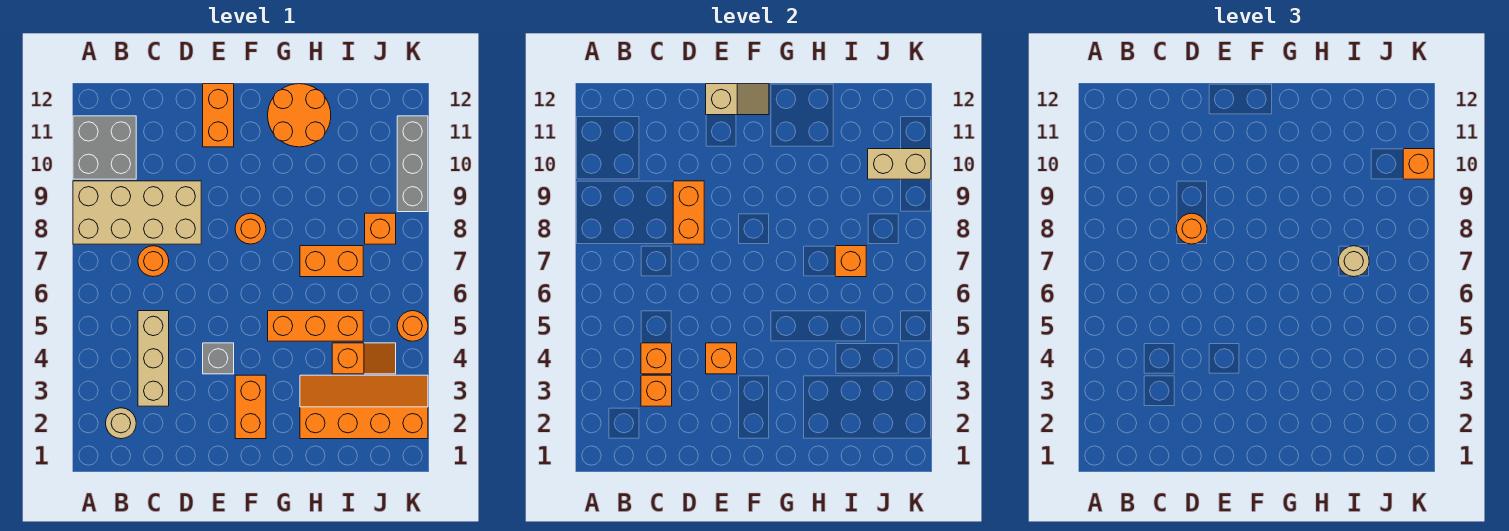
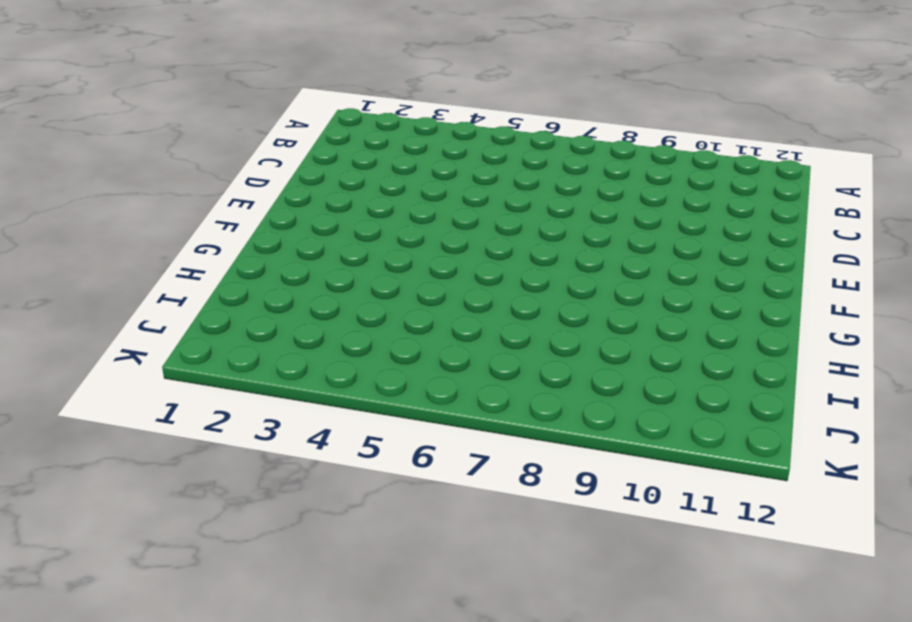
none -> tan brick A8:D9 level 1
none -> grey brick A10:B11 level 1
none -> tan round brick B2 level 1

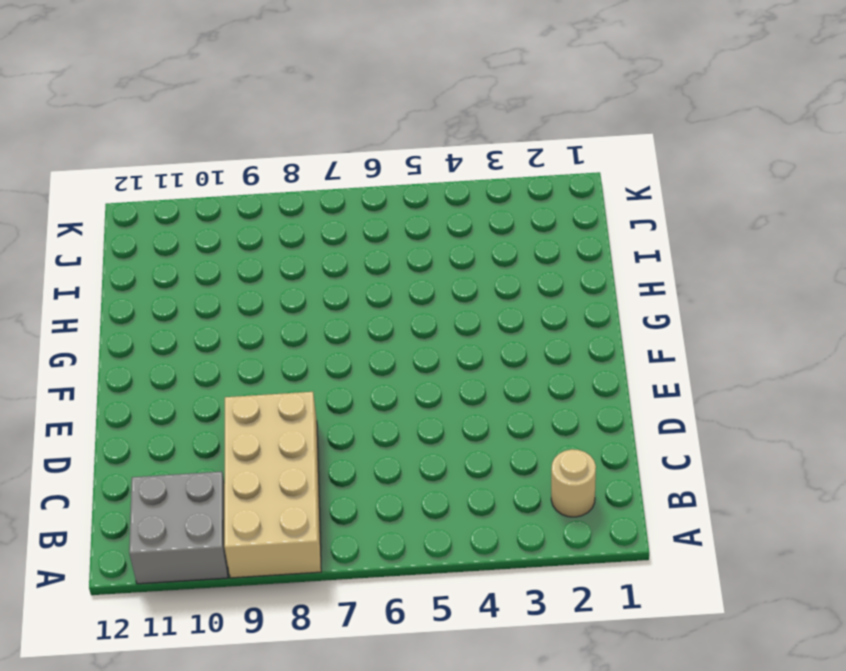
none -> tan brick C3:C5 level 1
none -> orange round brick C7 level 1
none -> grey brick E4 level 1

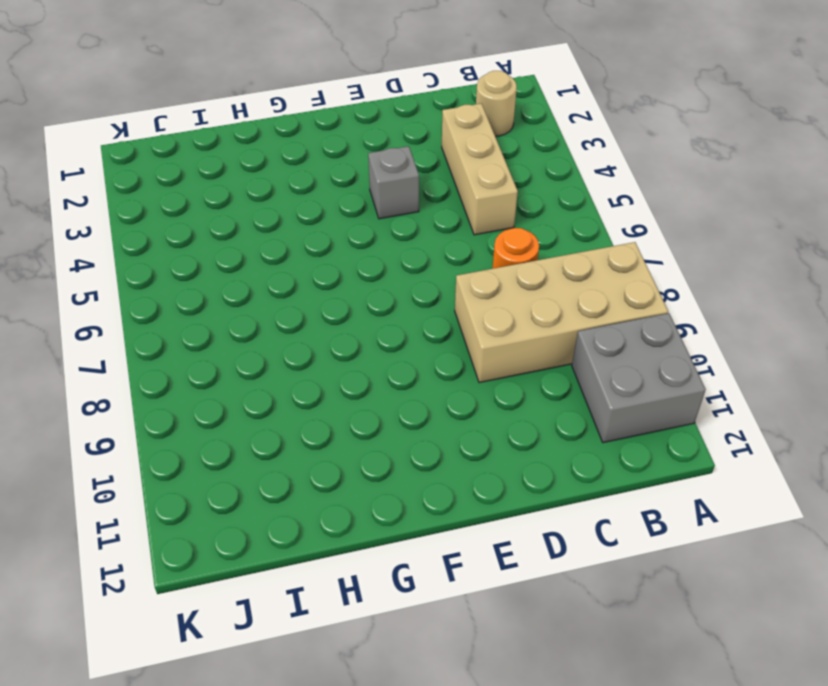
none -> orange brick E11:E12 level 1
none -> orange brick F2:F3 level 1
none -> orange round brick F8 level 1

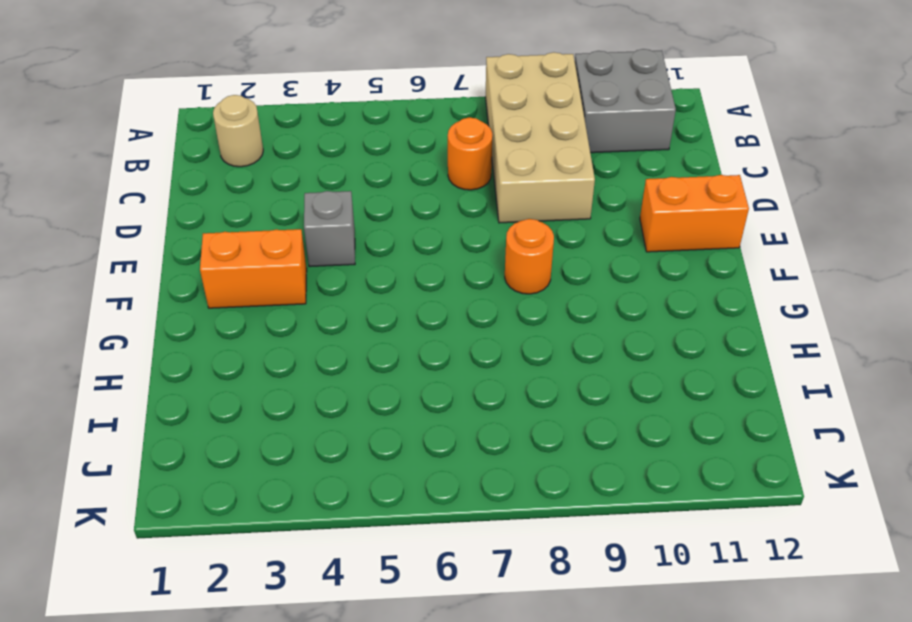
none -> tan brick C3:C5 level 1
none -> orange brick G5:I5 level 1
none -> orange round brick G11:H12 level 1

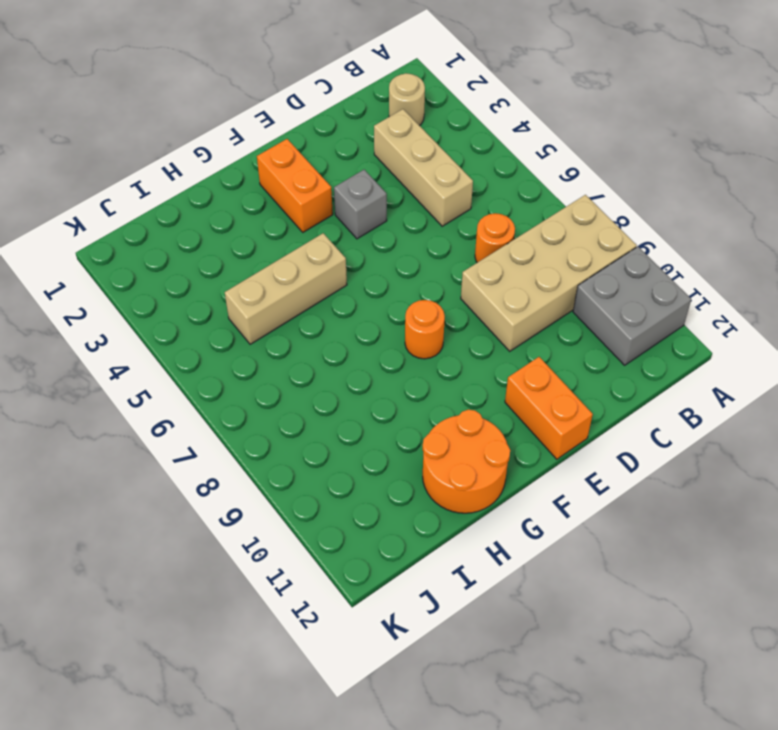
tan brick G5:I5 level 1 -> orange brick G5:I5 level 1
none -> orange slope H2:K3 level 1 top 2
none -> orange brick H7:I7 level 1
none -> orange slope I4:J4 level 1 top I

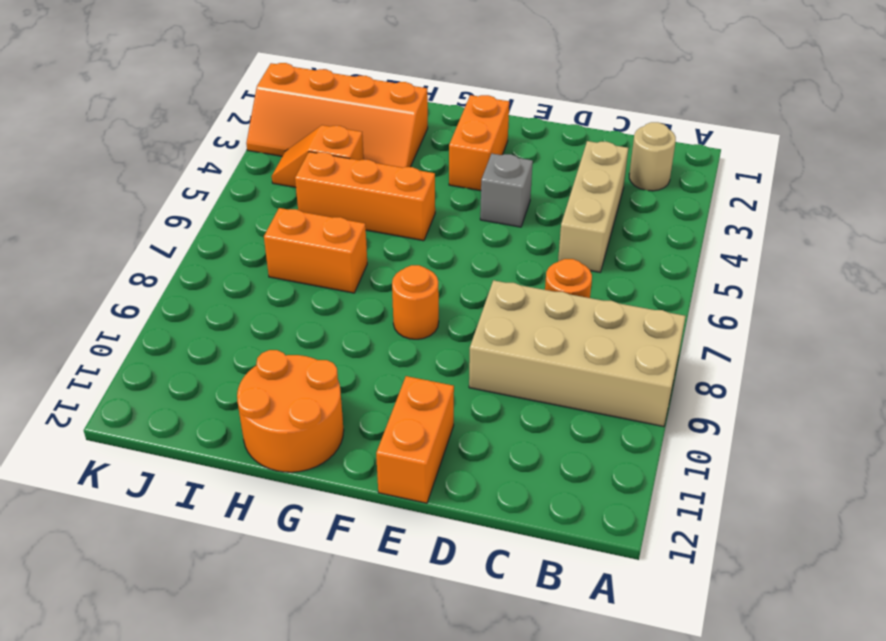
none -> grey brick A10:B11 level 1
none -> orange brick J8 level 1
none -> orange round brick K5 level 1

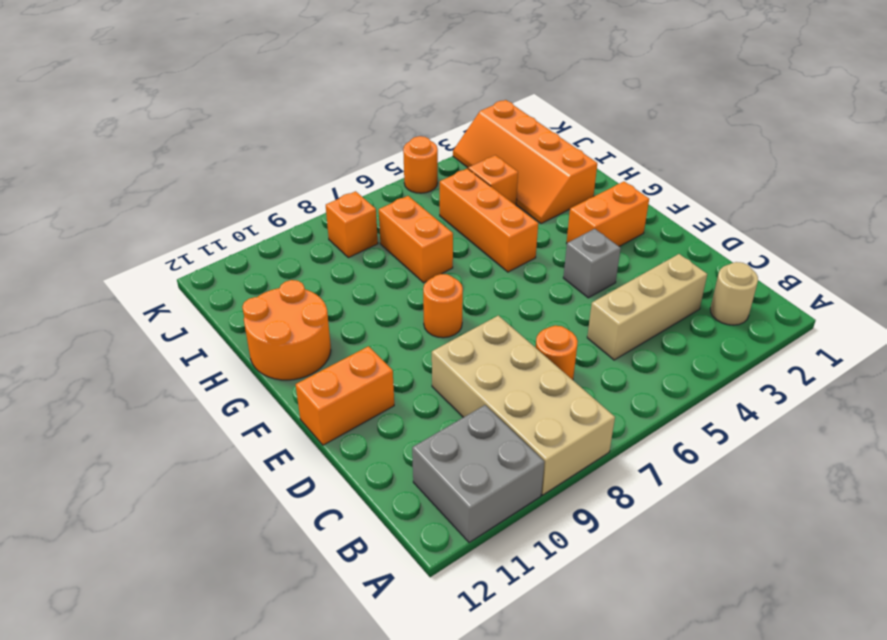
none -> grey brick K9:K11 level 1
none -> orange brick C3 level 2
none -> orange brick C4 level 2

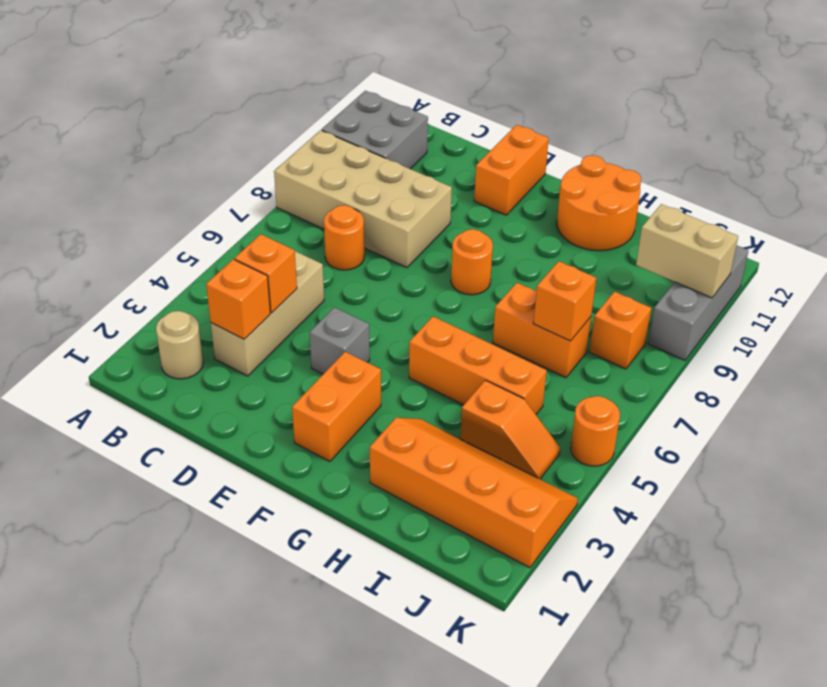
none -> orange brick D8:D9 level 2
none -> orange brick E4 level 2
none -> tan slope E12:F12 level 2 top E

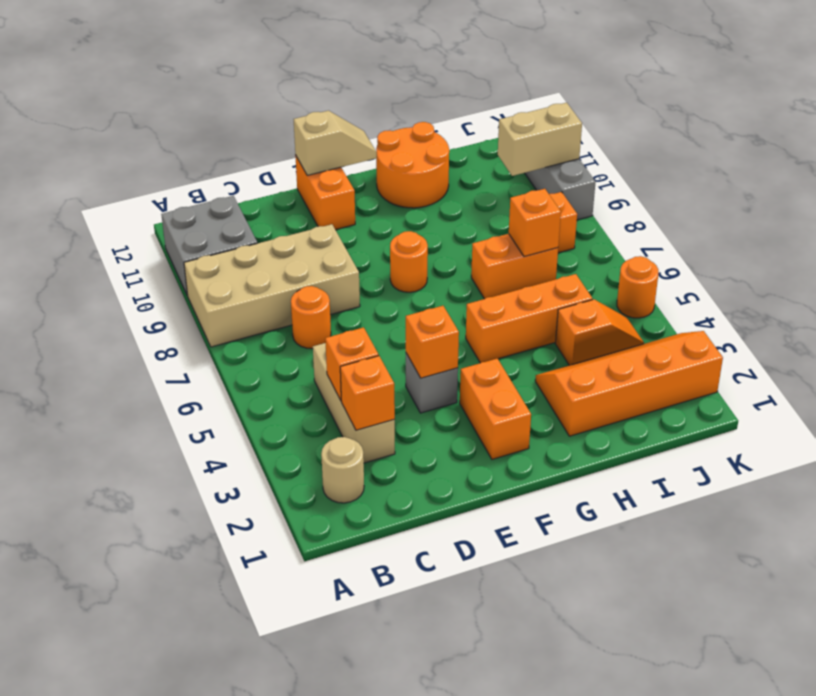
none -> orange brick D8:D9 level 2
none -> orange round brick D8 level 3
none -> tan round brick I7 level 3

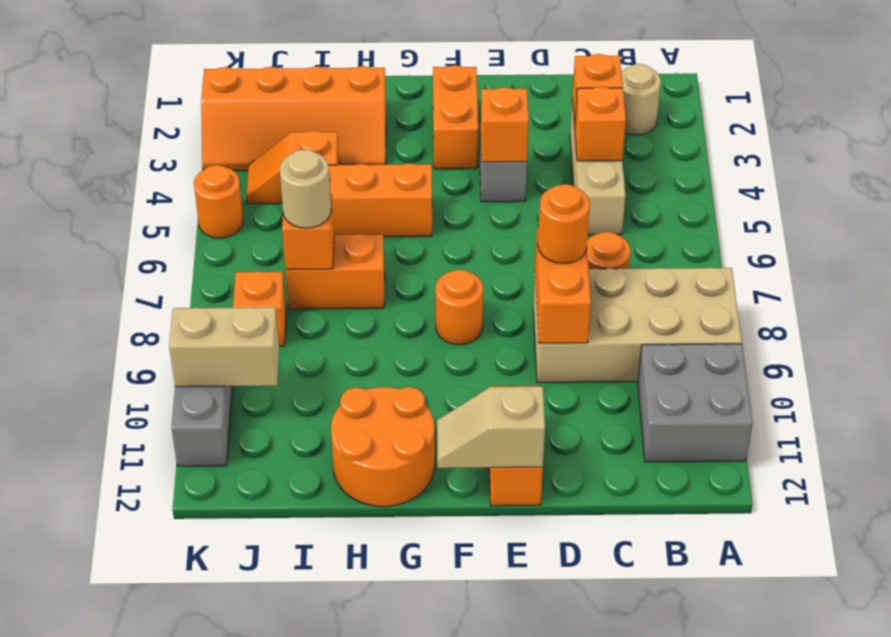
none -> orange brick K10 level 3

